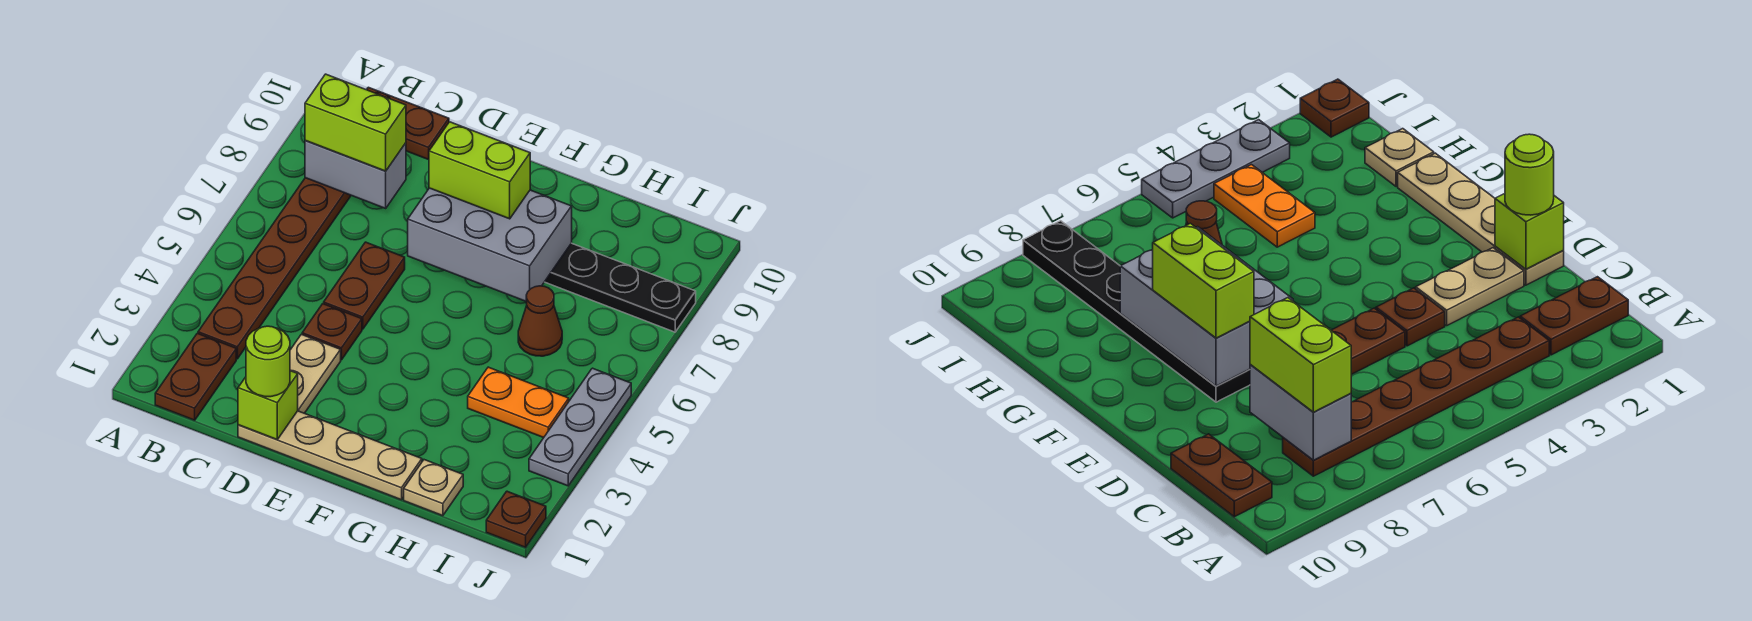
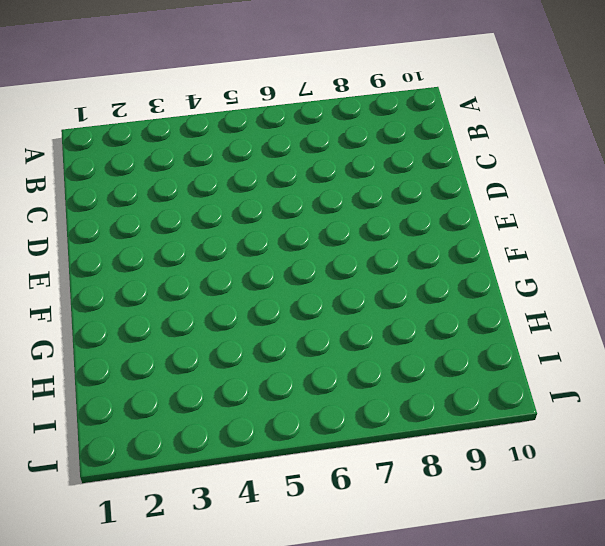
none -> brown plate B1:B2 level 1
none -> brown plate B3:B8 level 1
none -> brown plate B10:C10 level 1

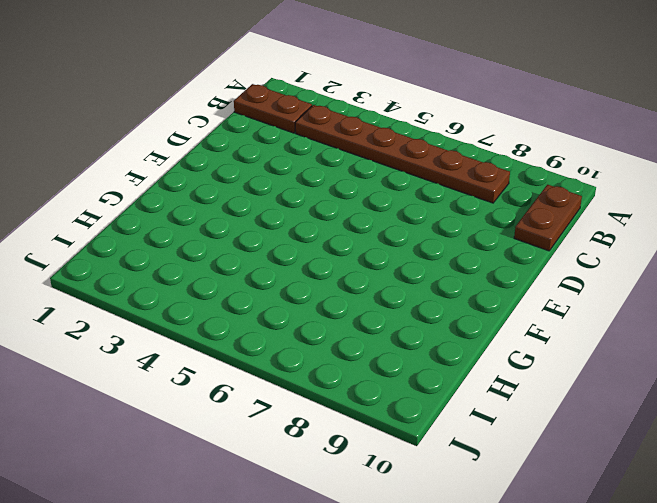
none -> tan plate D1:G1 level 1
none -> tan plate D2:D3 level 1
none -> brown plate D4 level 1

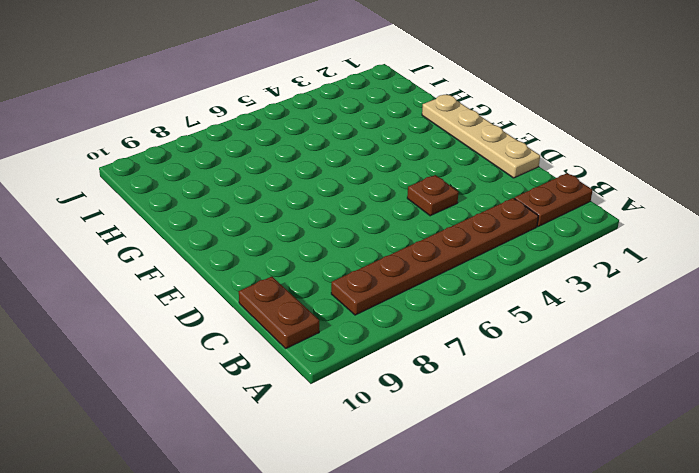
none -> tan plate D2:D3 level 1
none -> brown plate D5:D6 level 1
none -> black plate E8:J8 level 1

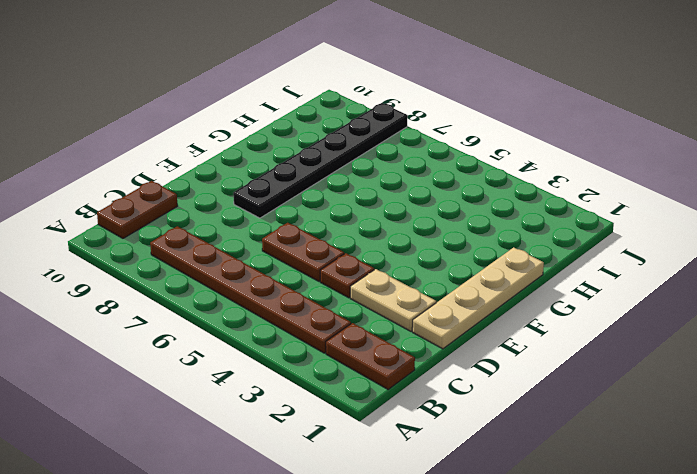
none -> tan plate H1 level 1
none -> orange plate H4:I4 level 1
none -> brown cone H6 level 1

